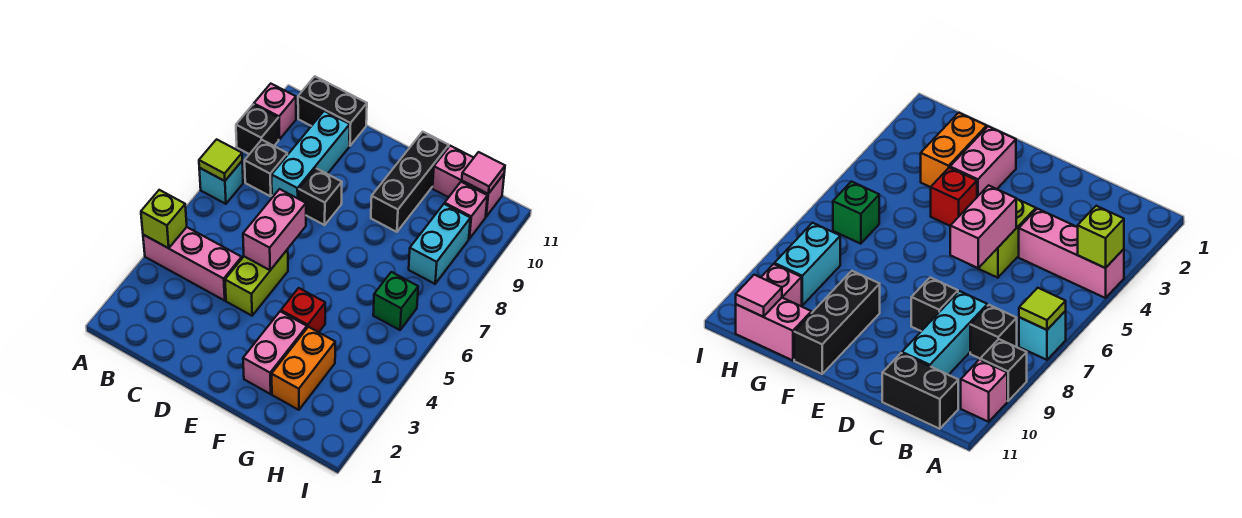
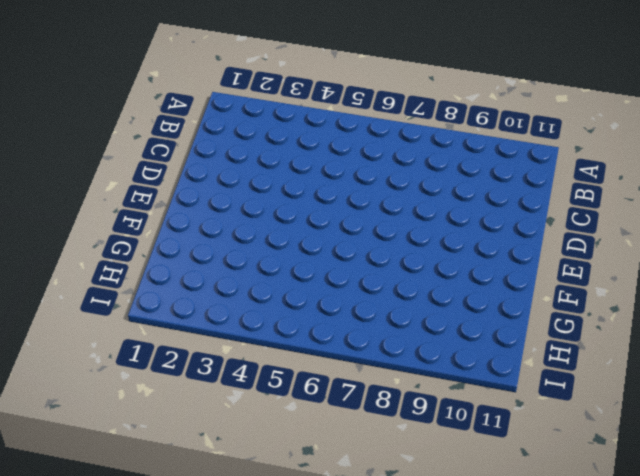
none -> pink brick A4:C4 level 1
none -> cyan brick A7 level 1
none -> black brick A9 level 1

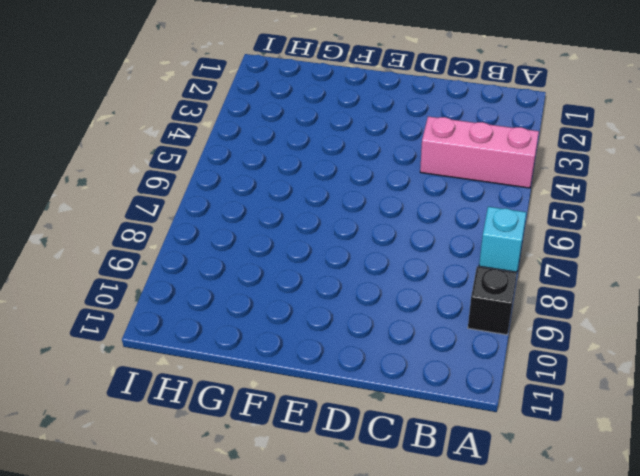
none -> pink brick A10 level 1
none -> black brick B8 level 1
none -> black brick B11:C11 level 1

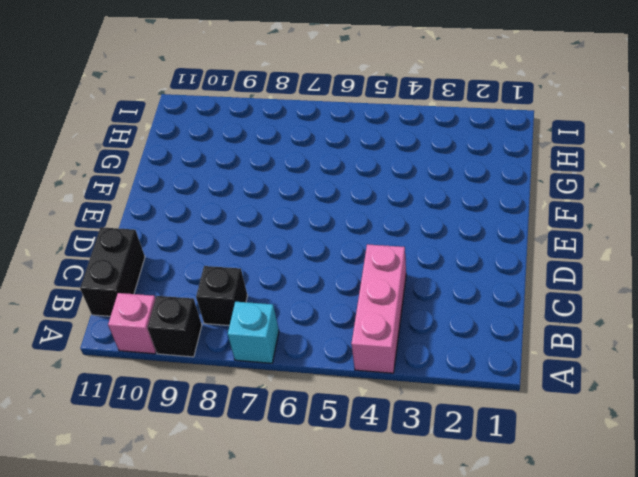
none -> cyan brick C8:C10 level 1
none -> lime brick D4:D5 level 1
none -> black brick D8 level 1

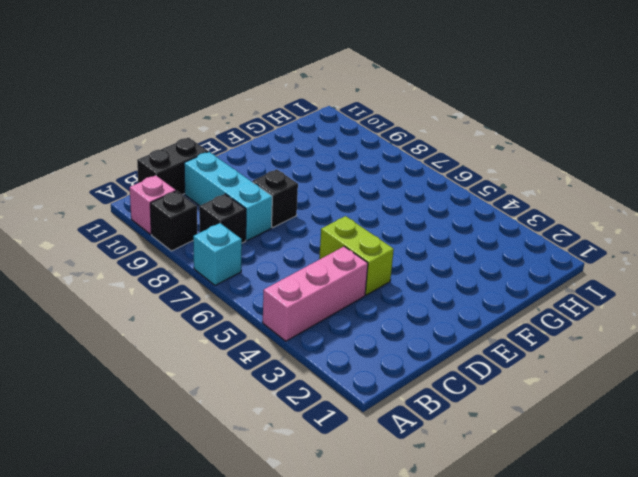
none -> pink brick F2:F3 level 1
none -> red brick F4 level 1
none -> black brick F9:F11 level 1

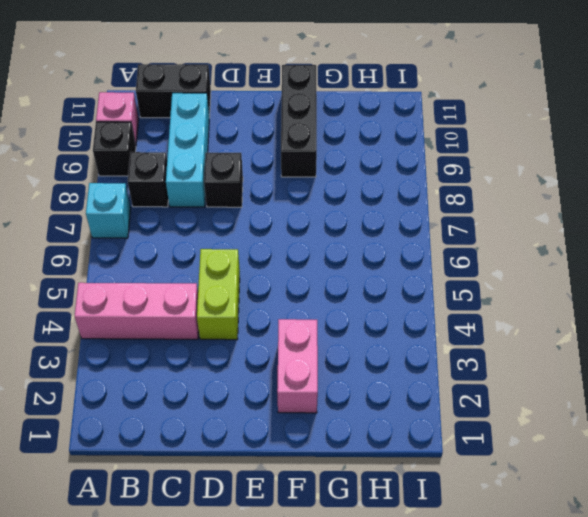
none -> red brick F4 level 1
none -> orange brick G2:G3 level 1
none -> pink brick G11:H11 level 1

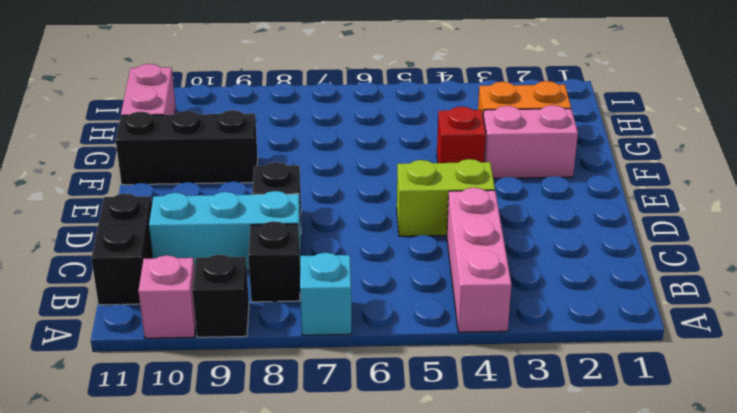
none -> green brick H6 level 1
none -> cyan brick H8:H9 level 1
none -> pink brick H10 level 1

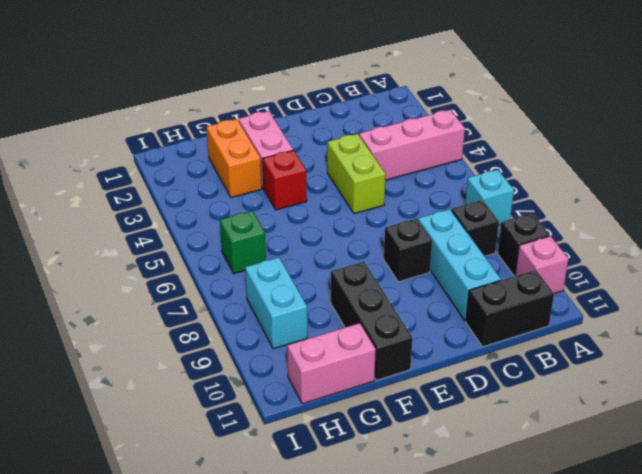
none -> pink brick H10 level 1
none -> lime brick A4 level 2
none -> lime tile A7 level 2

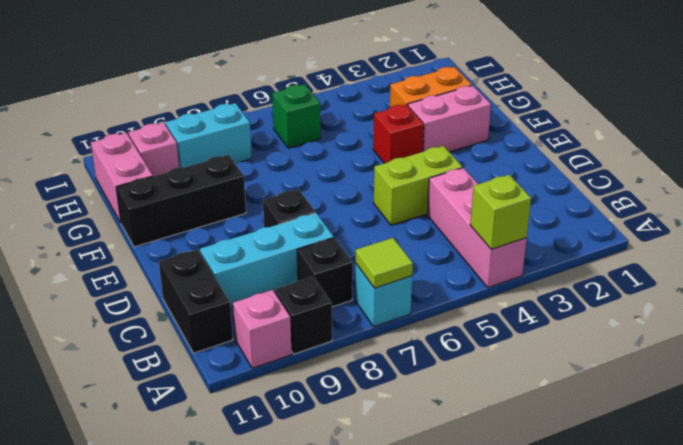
none -> pink brick D5:D6 level 2
none -> pink tile H11 level 2

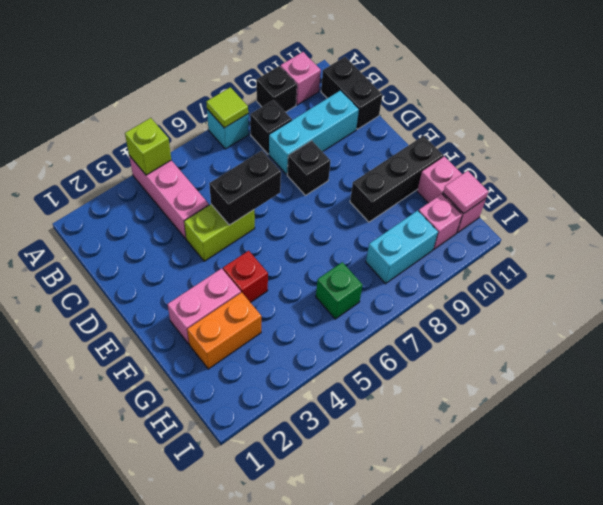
black brick D5:D6 level 2 -> pink brick D5:D6 level 2

